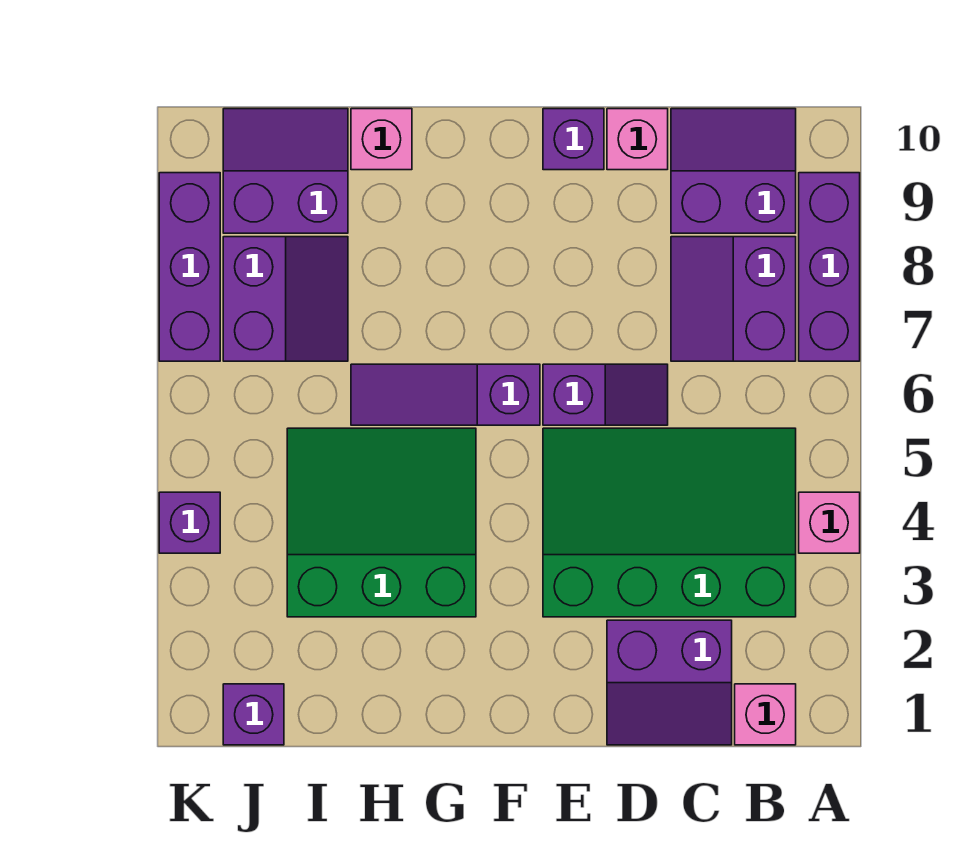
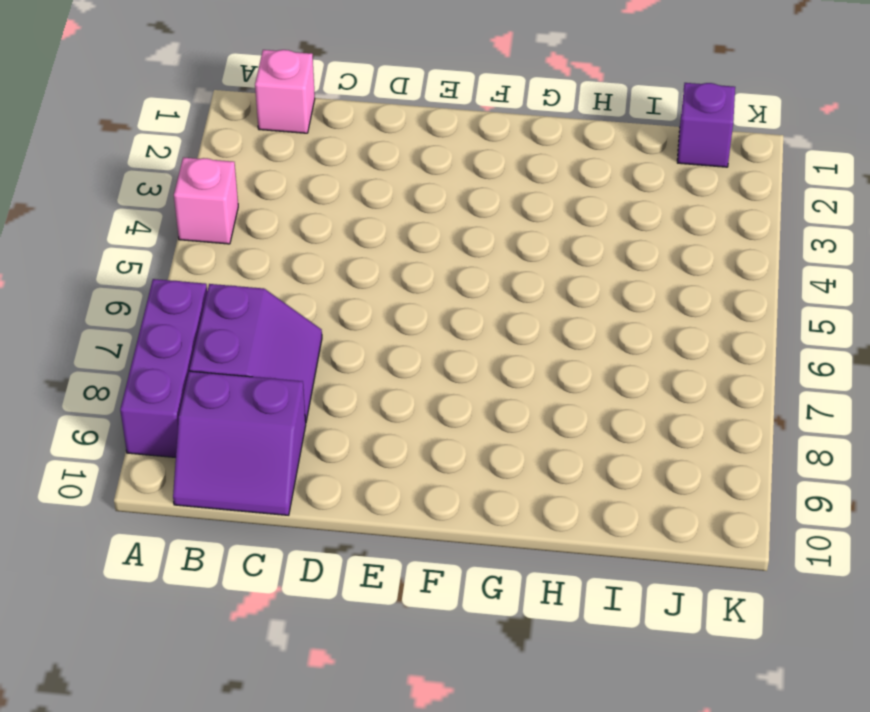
none -> green slope B3:E5 level 1 top 3
none -> purple slope C1:D2 level 1 top 2
none -> purple slope D6:E6 level 1 top E

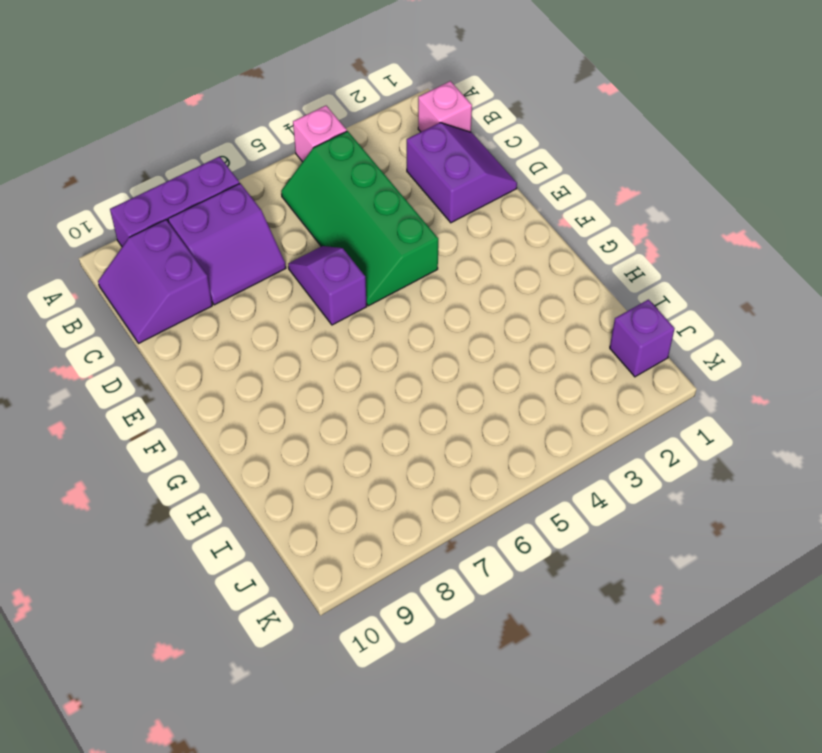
green slope B4:E5 level 1 top 4 -> green slope B3:E5 level 1 top 3
none -> pink brick D10 level 1
none -> purple brick E10 level 1
none -> purple slope F6:H6 level 1 top F

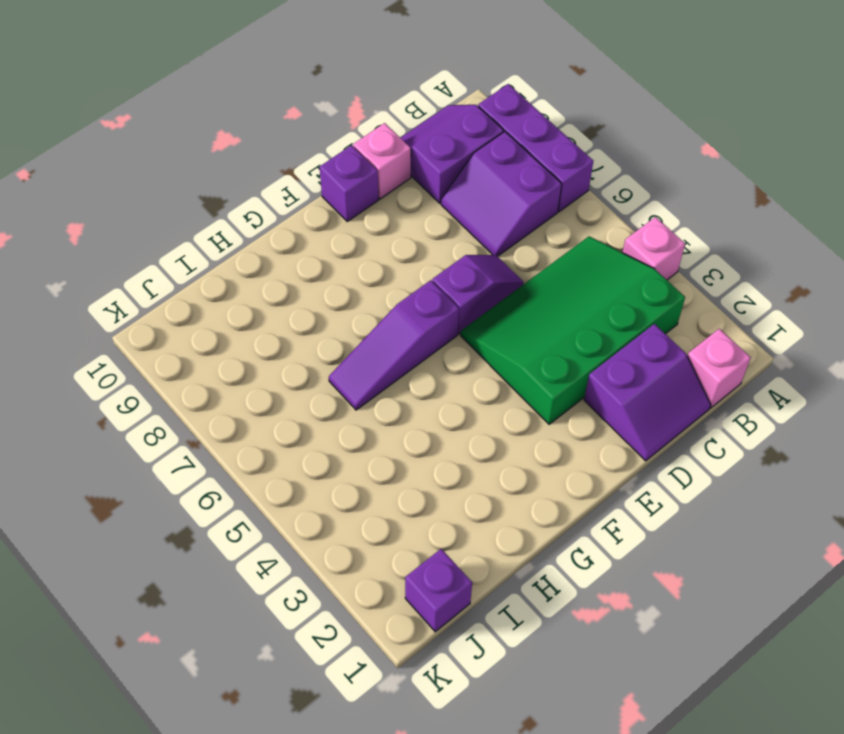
none -> green slope G3:I5 level 1 top 3
none -> pink brick H10 level 1
none -> purple slope I7:J8 level 1 top J

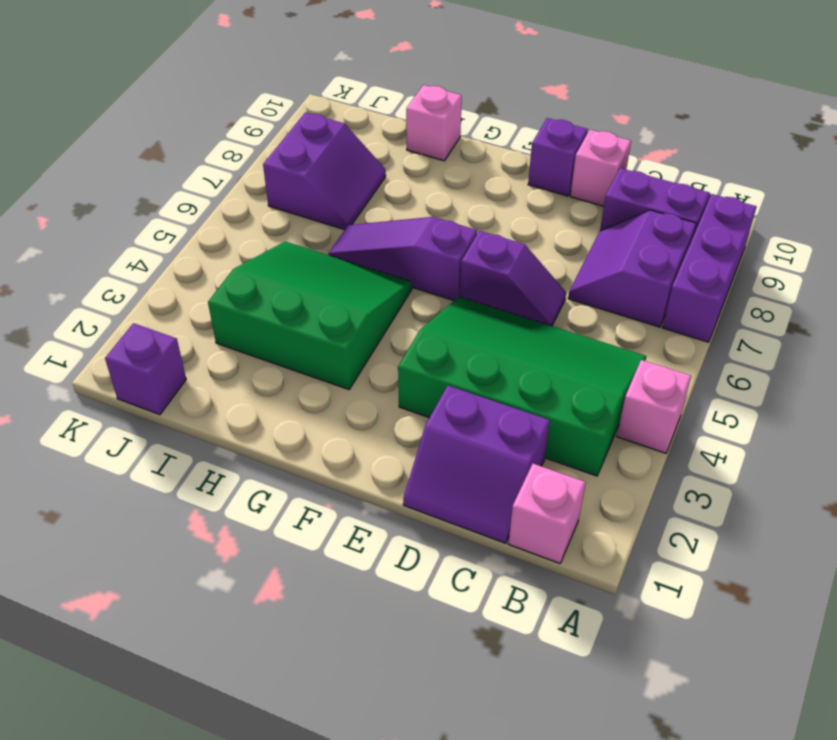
none -> purple slope I9:J10 level 1 top 9
none -> purple brick K4 level 1
none -> purple brick K7:K9 level 1

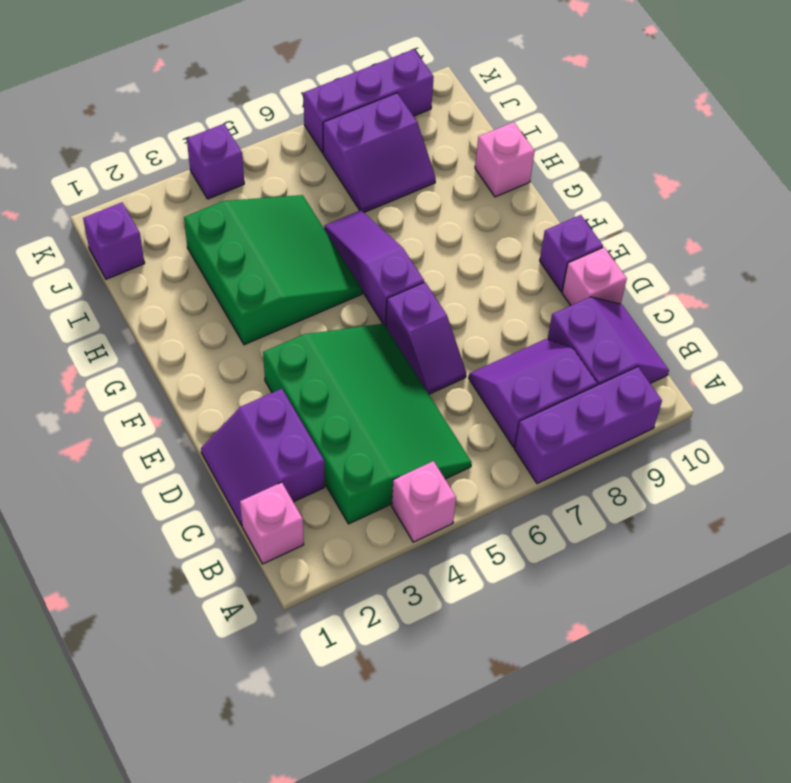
none -> purple slope I9:J10 level 1 top 9

